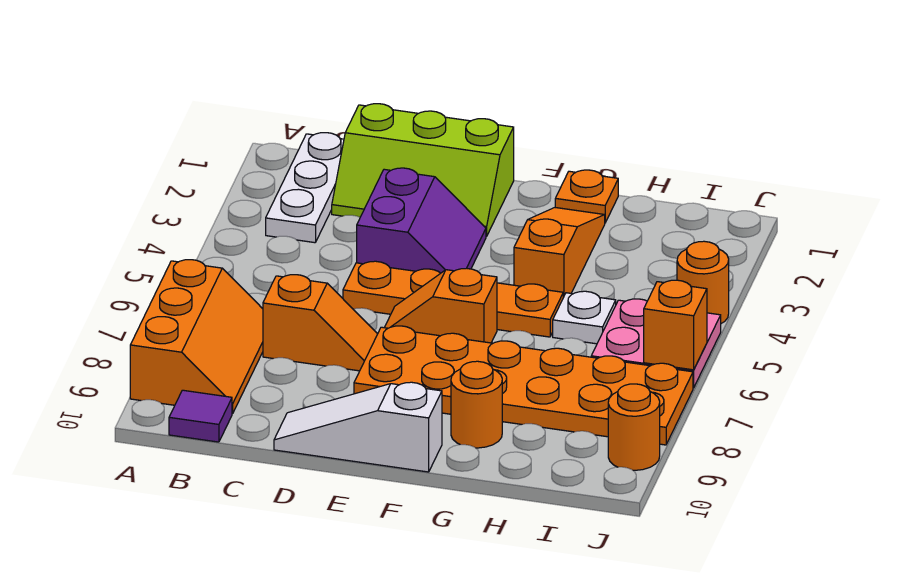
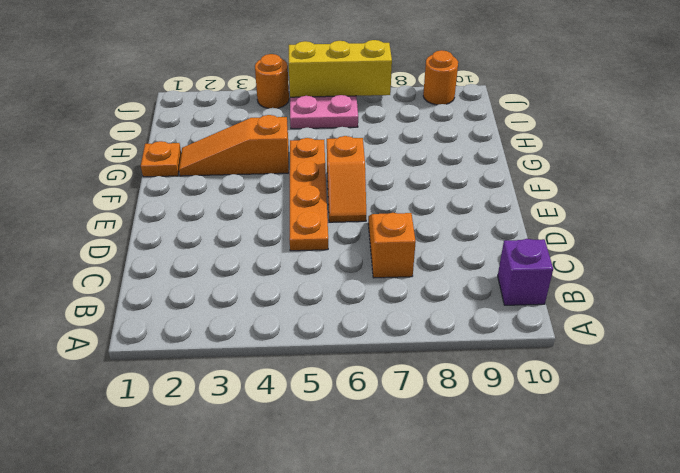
purple brick B10 level 1 -> purple tile B10 level 1
yellow brick J5:J7 level 2 -> orange brick J6 level 2
none -> orange slope A7:B9 level 1 top A
none -> white plate B1:B3 level 1
none -> lime slope C1:E2 level 1 top 1

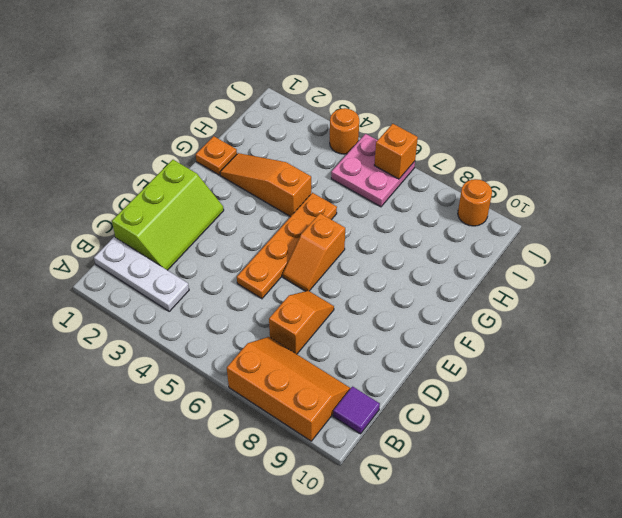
none -> purple slope D3:E4 level 1 top D
none -> white slope D10:F10 level 1 top F
none -> orange plate E7:J8 level 1

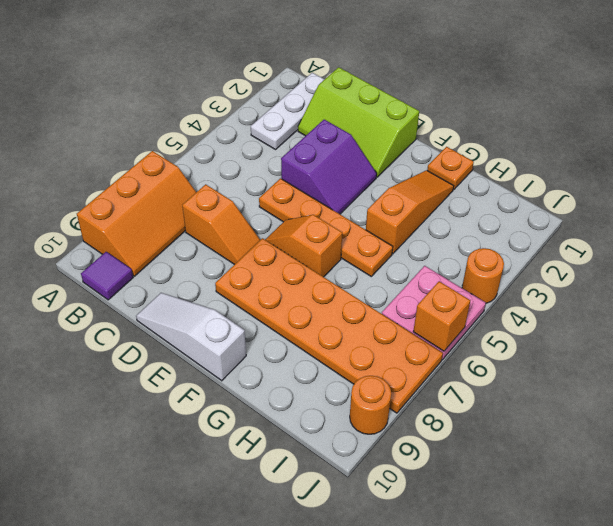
none -> orange round brick G9 level 1
none -> white plate H5 level 1

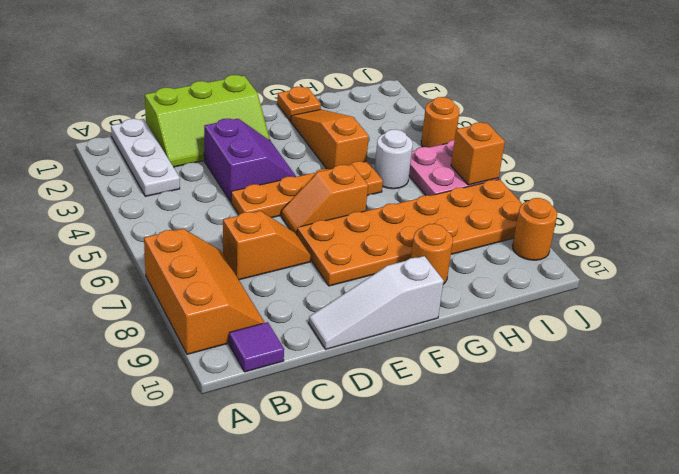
white round brick H5 level 1 -> white plate H5 level 1

